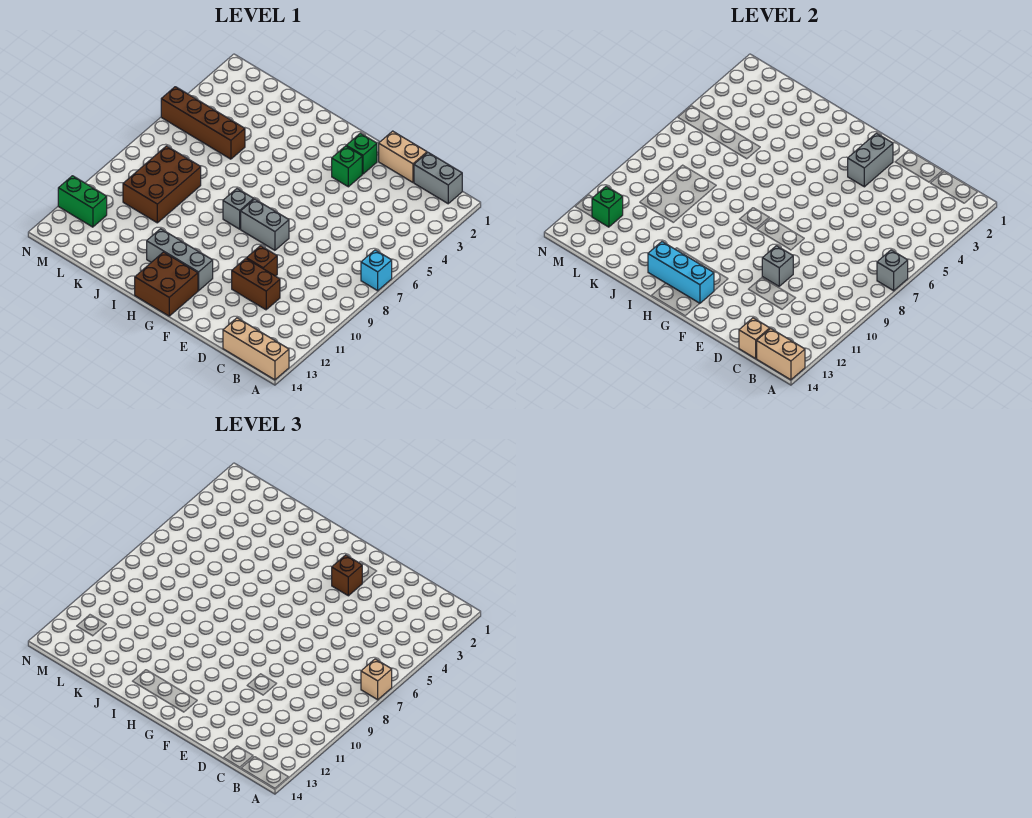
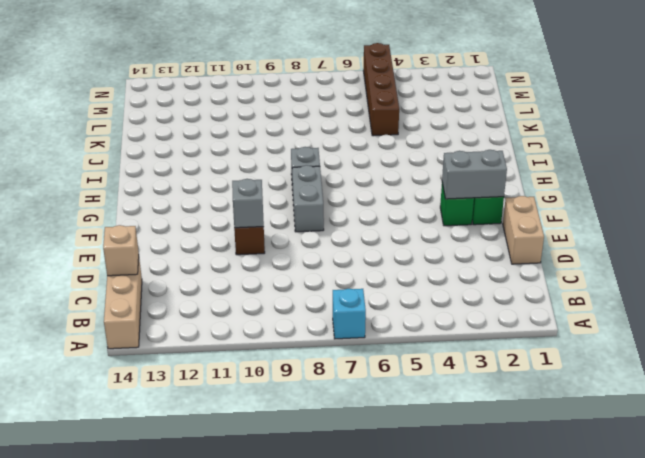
none -> grey brick B1:C1 level 1
none -> brown brick D11:E11 level 1
none -> grey brick G12:I12 level 1

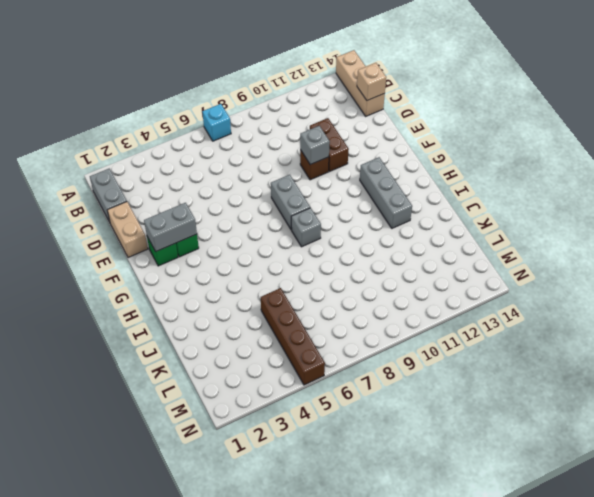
none -> brown brick G13:H14 level 1
none -> brown brick K8:L10 level 1
none -> green brick M12:N12 level 1

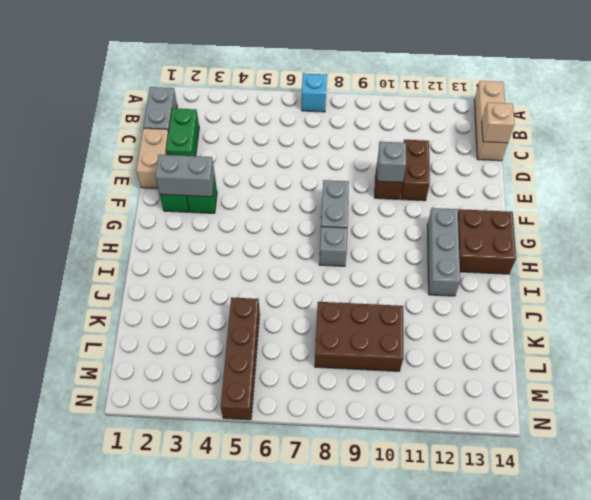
green brick C2:D2 level 1 -> green brick M12:N12 level 1
none -> grey brick A7 level 2
none -> tan brick A14:B14 level 2
none -> cyan brick G13:I13 level 2

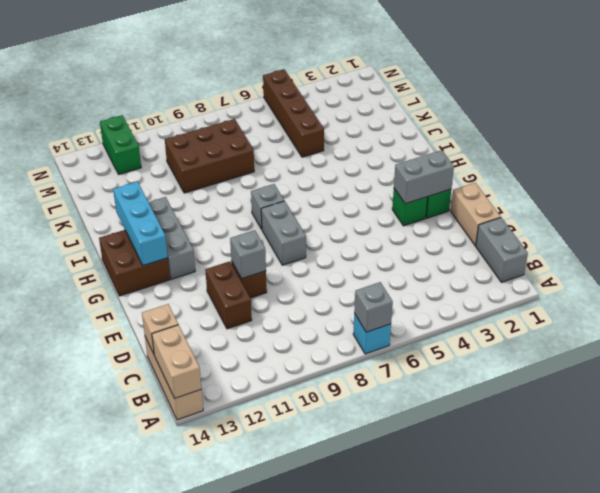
none -> green brick M12 level 2
none -> tan brick A7 level 3
none -> brown brick F3 level 3

